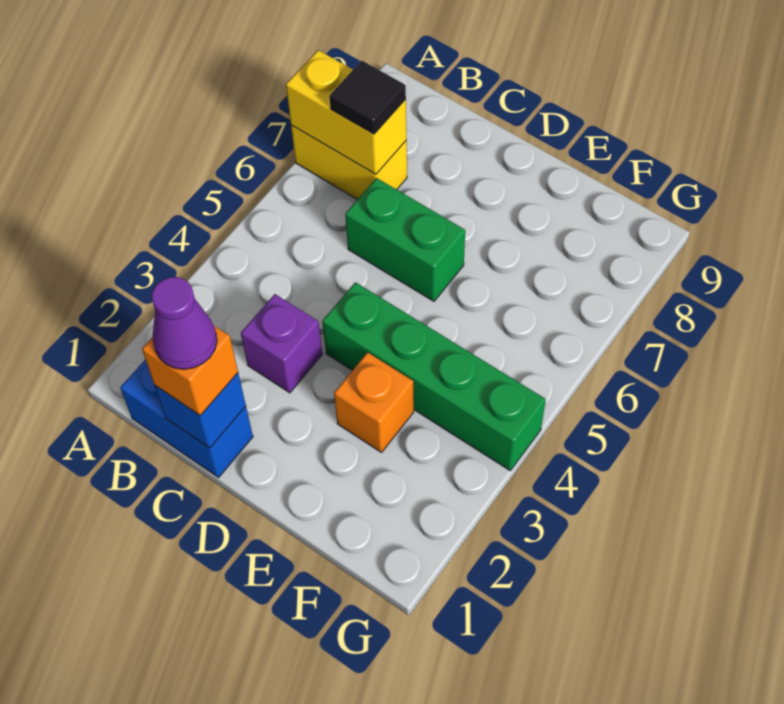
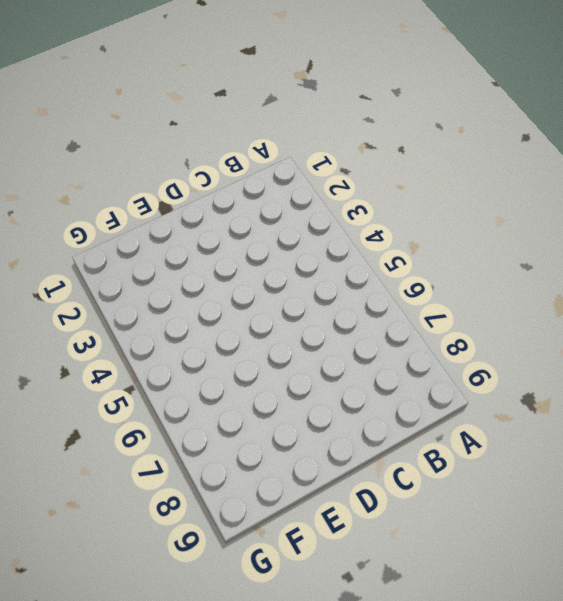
none -> yellow brick A7:B7 level 1
none -> blue brick B1:C1 level 1

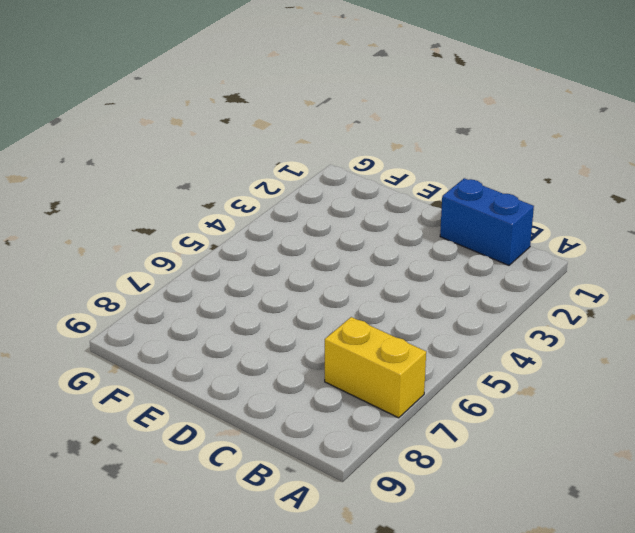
none -> purple brick C3 level 1
none -> green brick C6:D6 level 1

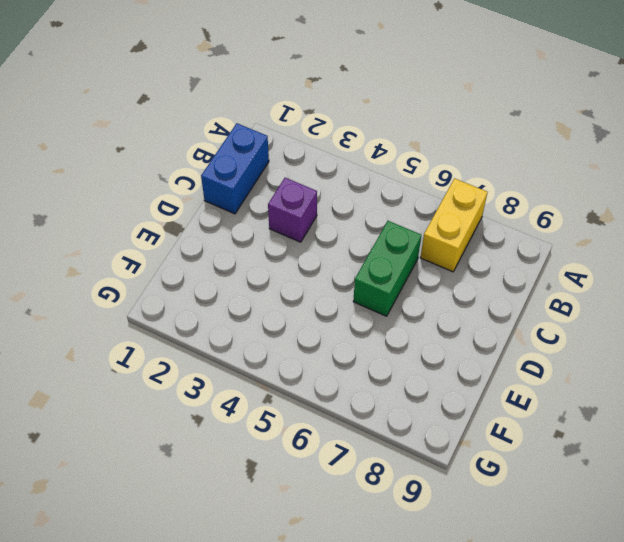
none -> green brick D4:G4 level 1
none -> orange brick E3 level 1

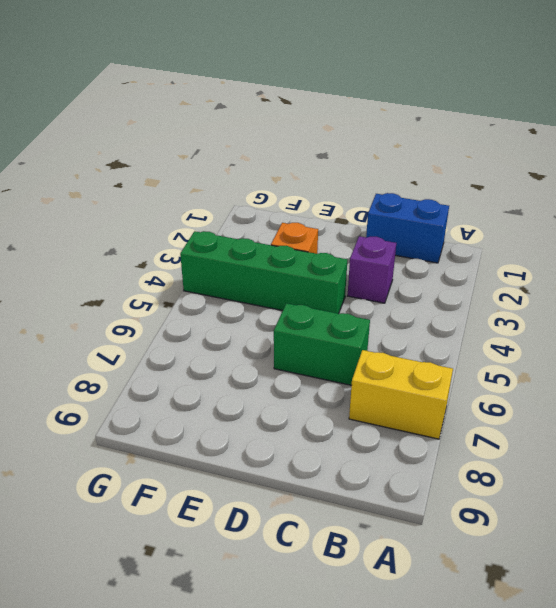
none -> yellow brick A7:B7 level 2
none -> blue brick C1 level 2

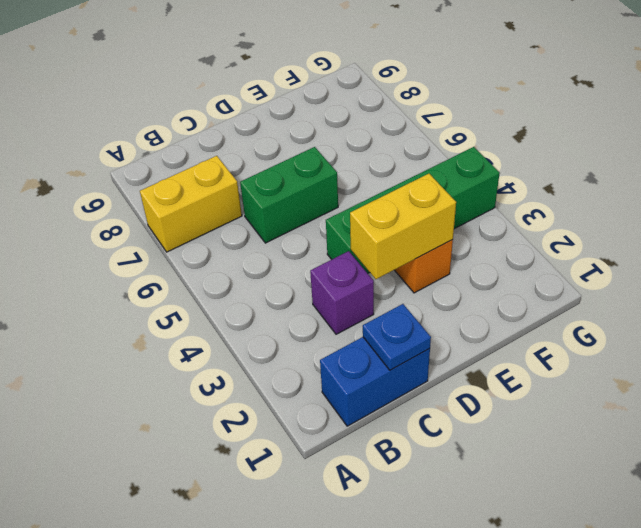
blue plate C1 level 2 -> blue brick C1 level 2
yellow brick D3:E3 level 2 -> yellow brick A7:B7 level 2
none -> black tile B7 level 3
none -> orange brick C1 level 3

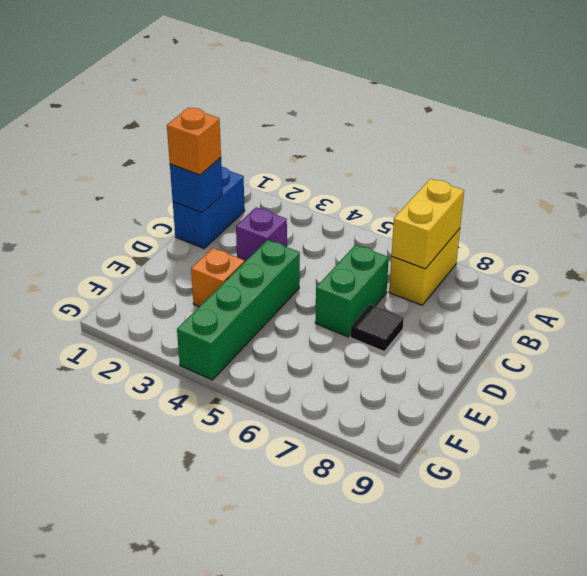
black tile D7 level 1 -> black tile B7 level 3
none -> purple cone C1 level 4

